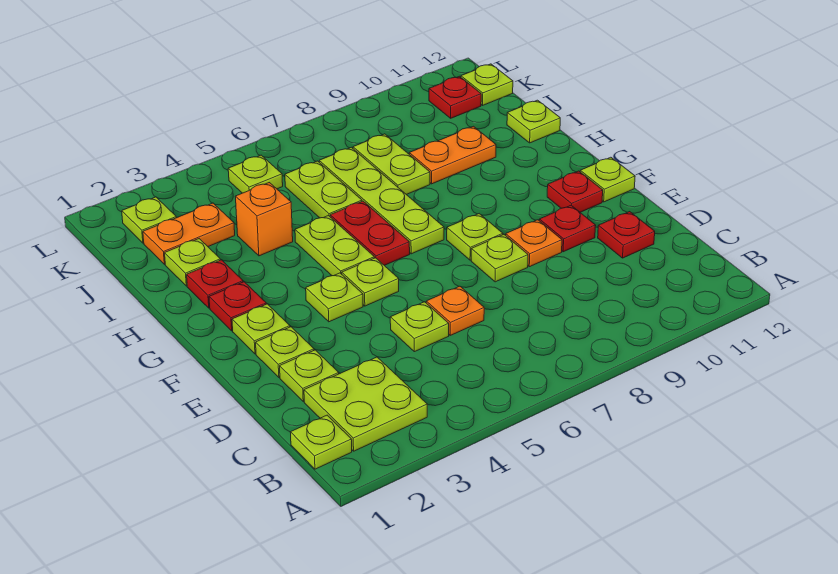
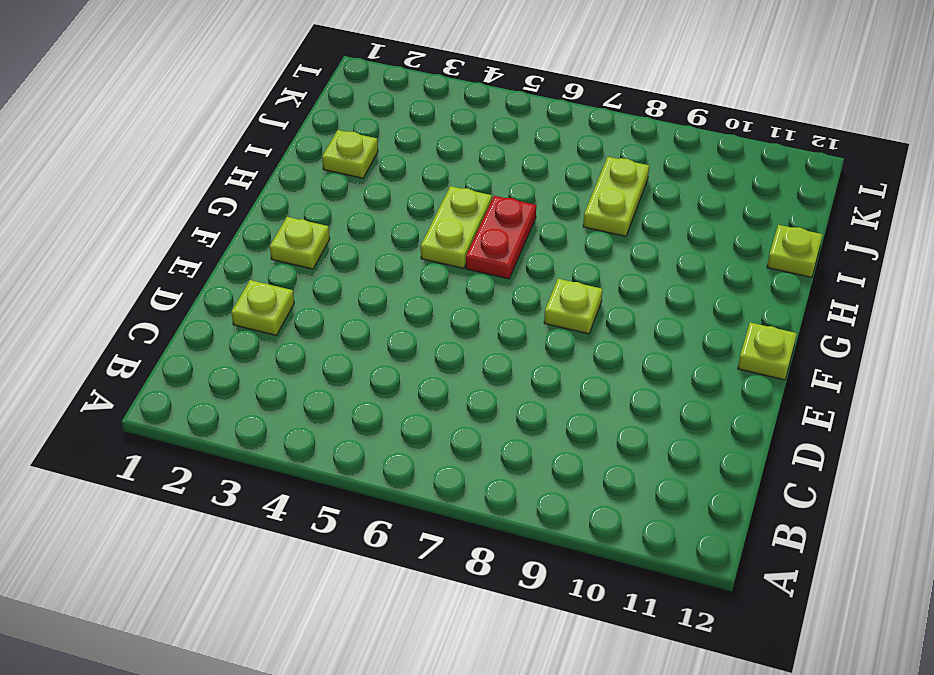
none -> lime plate B1 level 1
none -> lime plate B2:C3 level 1
none -> lime plate D5 level 1
none -> orange plate D6 level 1

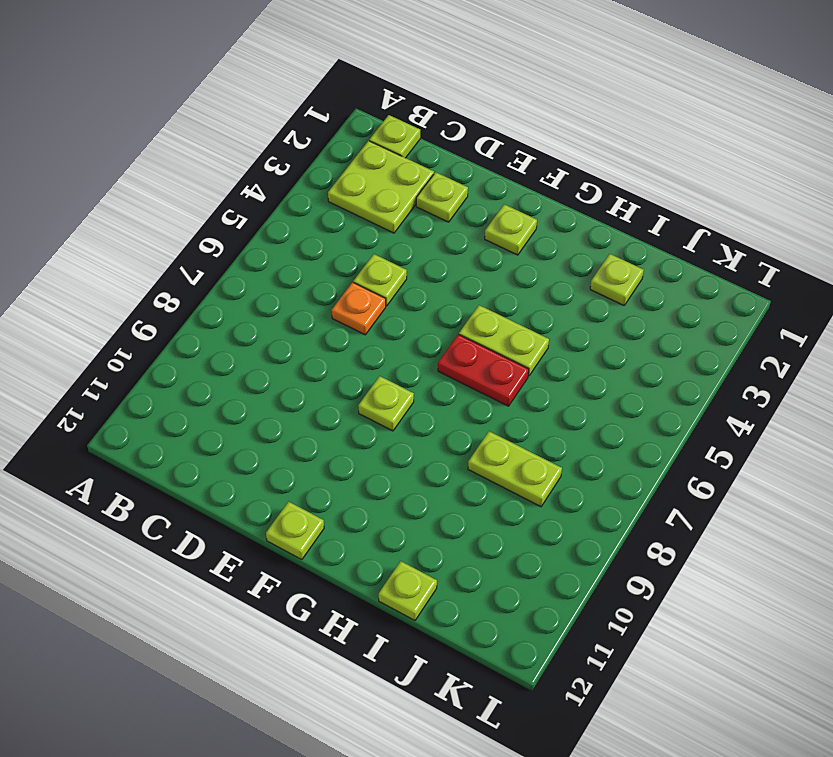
none -> red plate D11 level 1
none -> lime plate E2 level 1
none -> lime plate E8 level 1
none -> orange plate E9 level 1

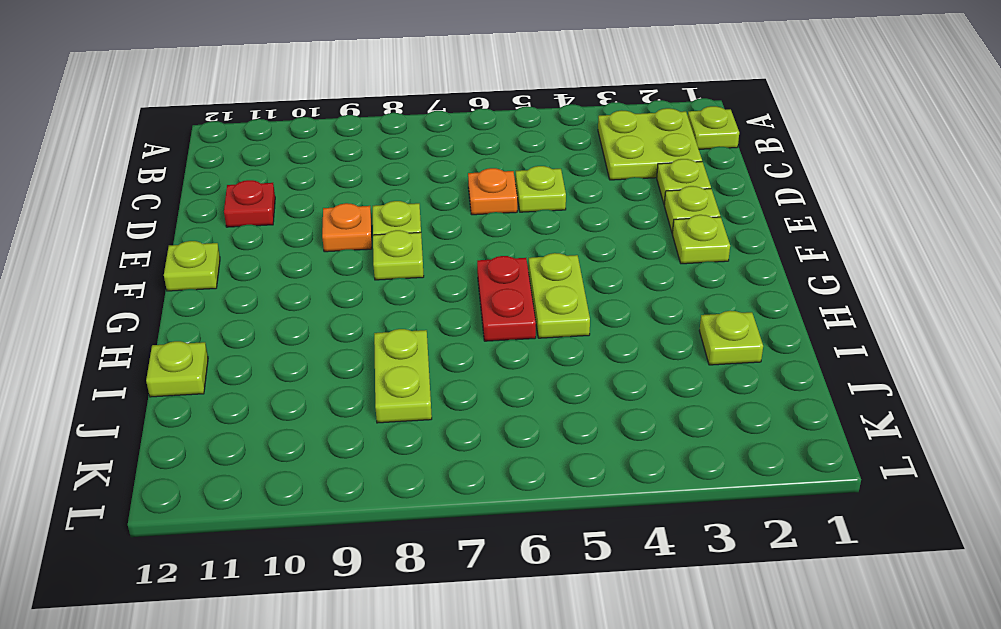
none -> red plate E10 level 1
none -> lime plate F4 level 1
none -> lime plate F5 level 1
none -> red plate F11 level 1

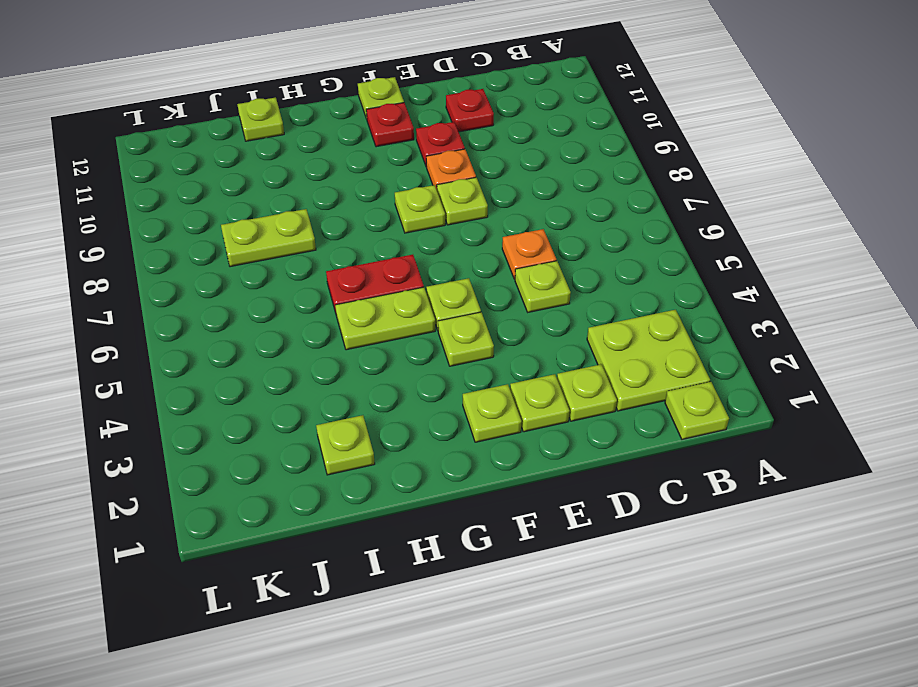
none -> red plate G2 level 1
none -> lime plate G7:J7 level 1
none -> red plate H2 level 1
none -> orange brick I4 level 1

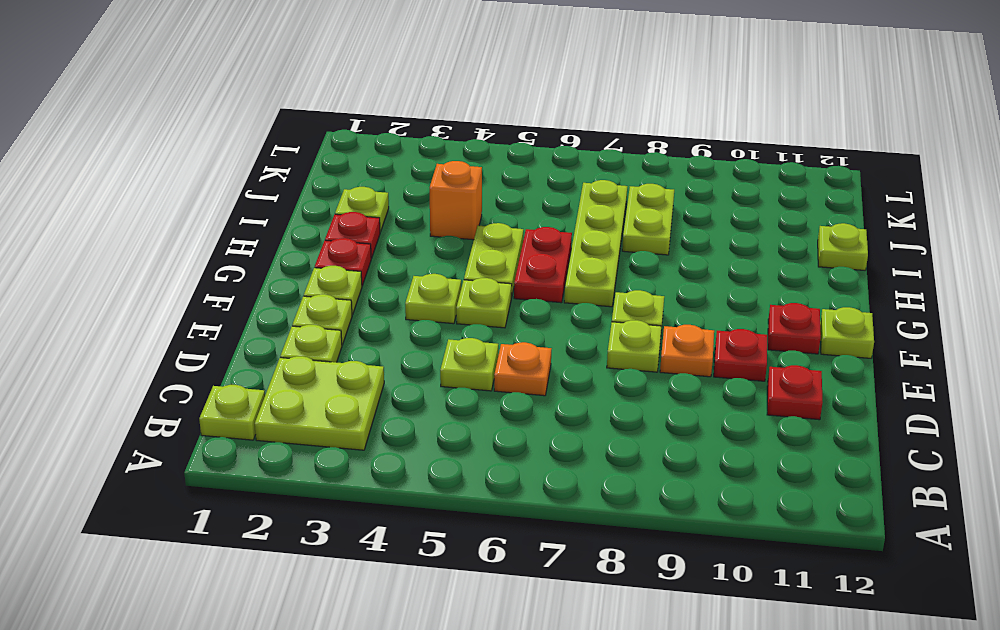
none -> lime plate I6:J6 level 1
none -> orange plate I9:I10 level 1
none -> orange plate J2:J3 level 1
none -> lime plate K2 level 1

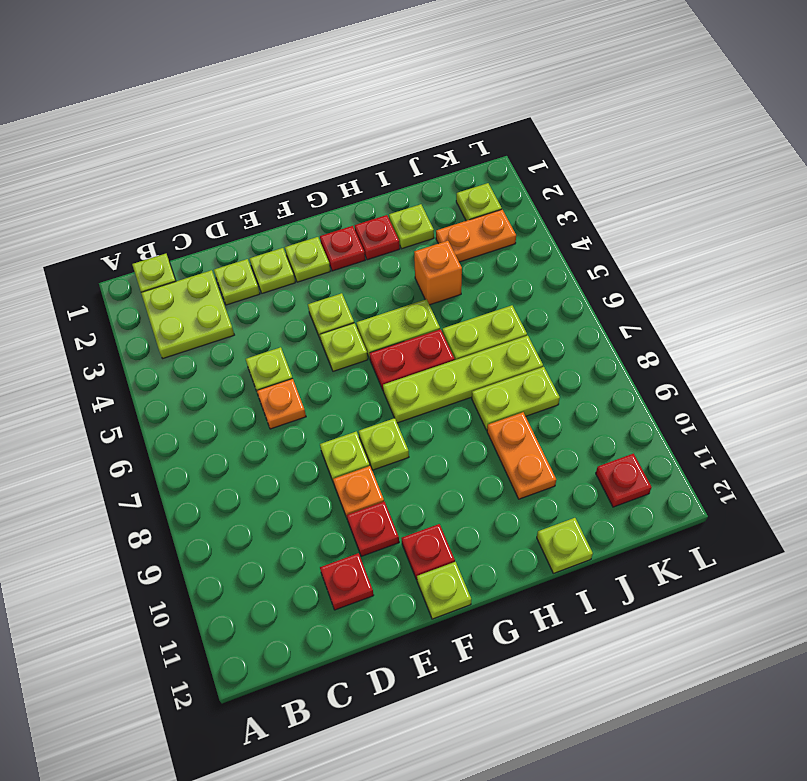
orange plate J3:K3 level 1 -> orange plate J2:J3 level 1
none -> lime plate K5 level 1
none -> lime plate K12 level 1

